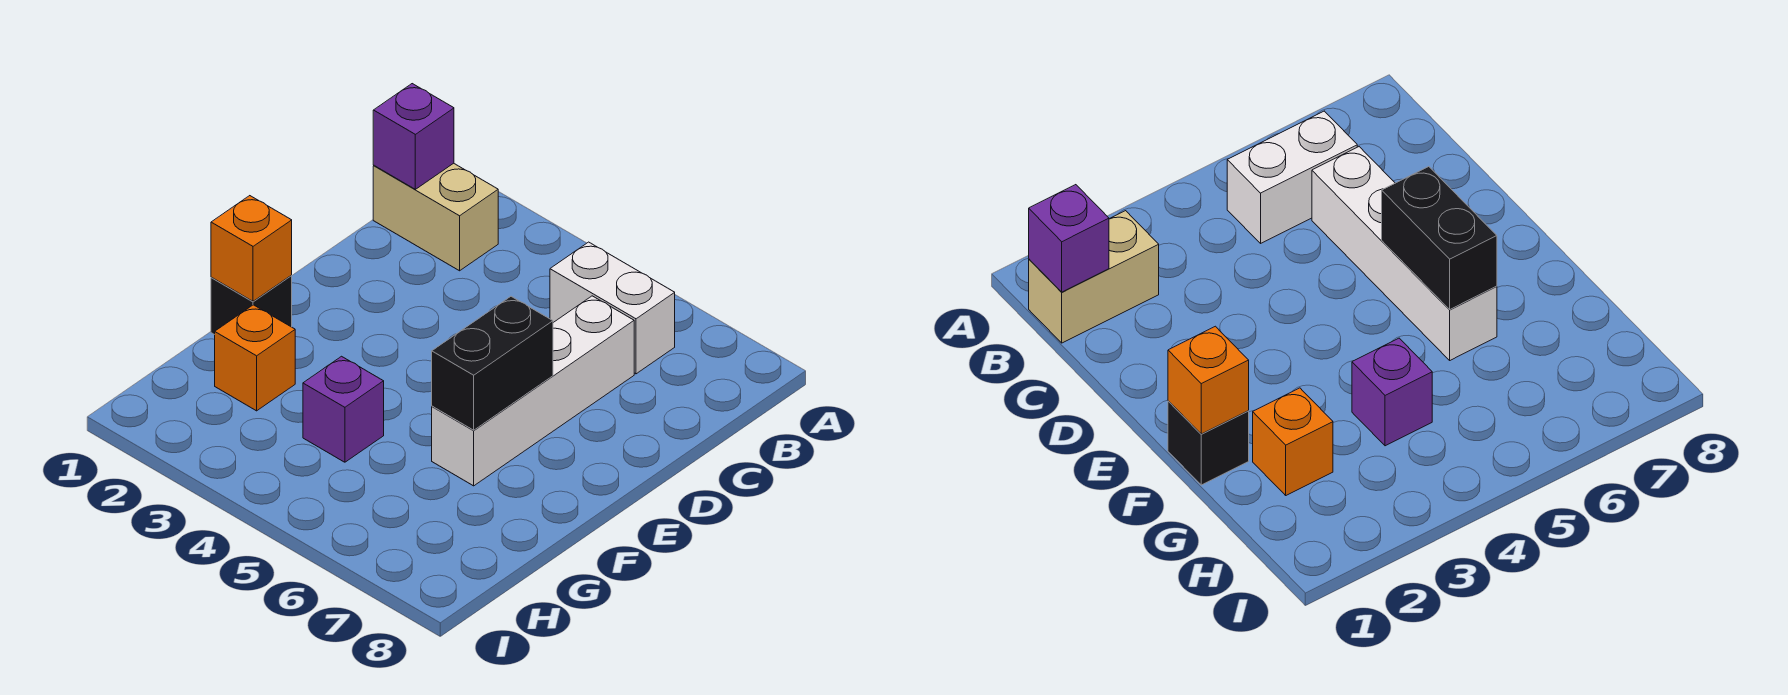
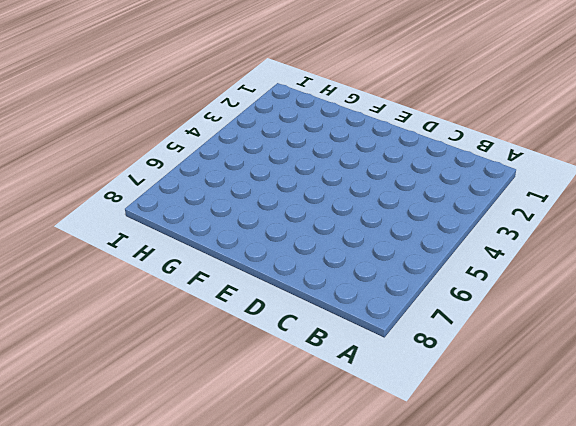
none -> tan brick B1:B2 level 1
none -> white brick B5:B6 level 1

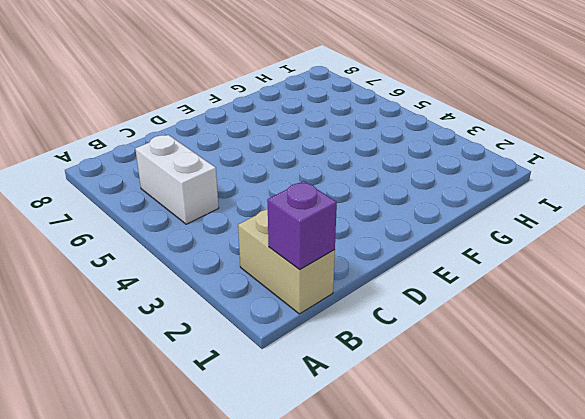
none -> white brick C6:F6 level 1
none -> black brick F1 level 1

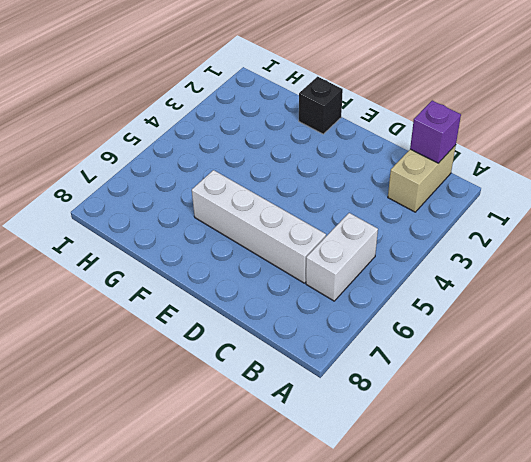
none -> orange brick G2 level 1
none -> purple brick G4 level 1

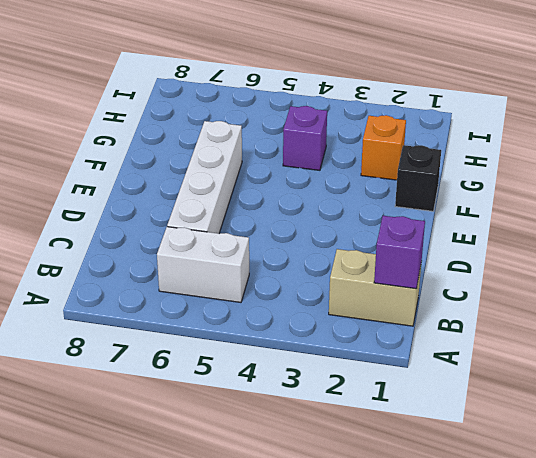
none -> black brick E6:F6 level 2
none -> orange brick F1 level 2

